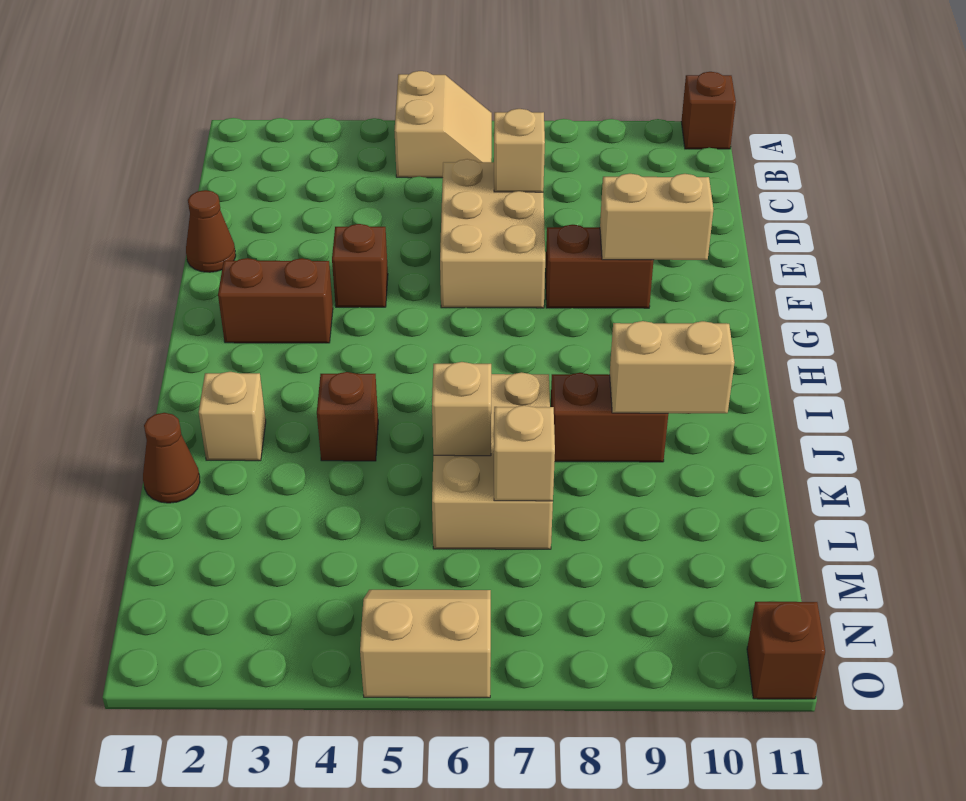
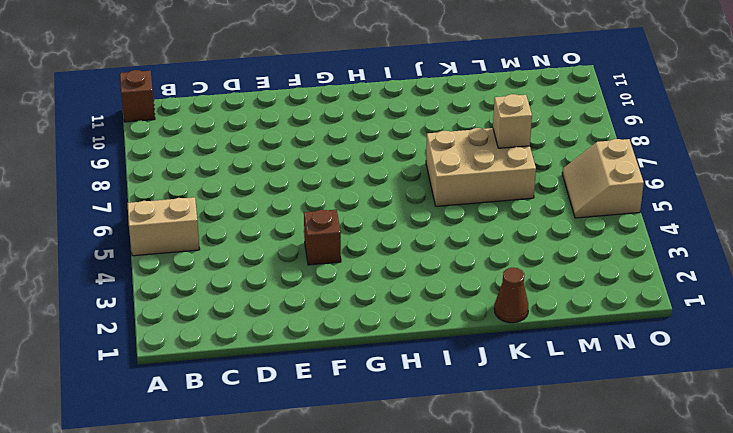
none -> tan brick D6:F7 level 1
none -> brown cone E1 level 1
none -> brown brick F8:F9 level 1

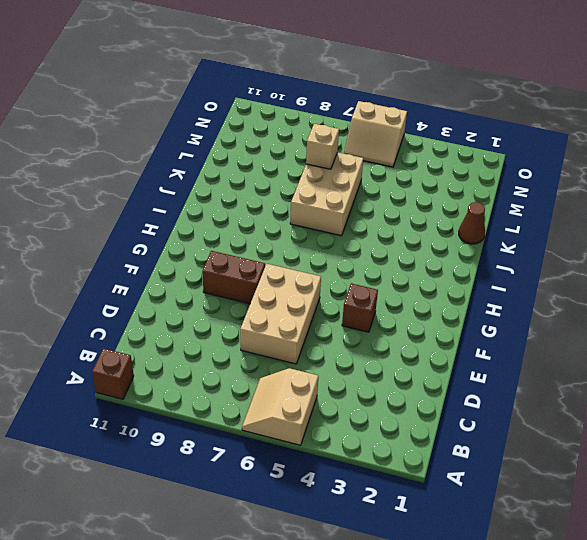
none -> brown cone E1 level 1
none -> brown brick G2:G3 level 1
none -> tan brick J2 level 1

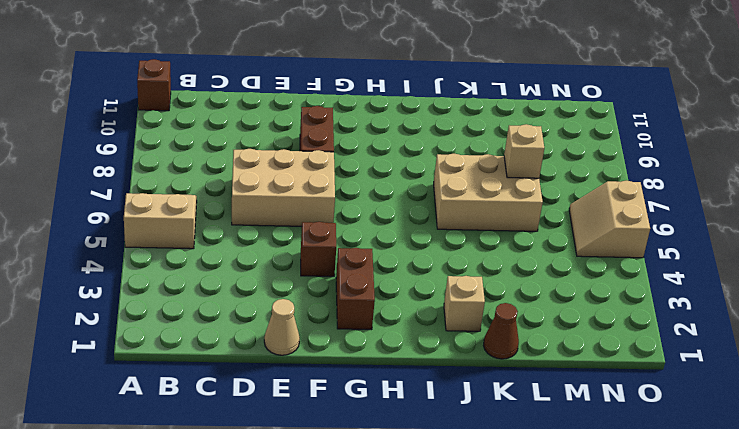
tan cone E1 level 1 -> brown cone E1 level 1
none -> brown brick J4 level 1
none -> brown brick J8:J9 level 1
none -> brown brick O11 level 1

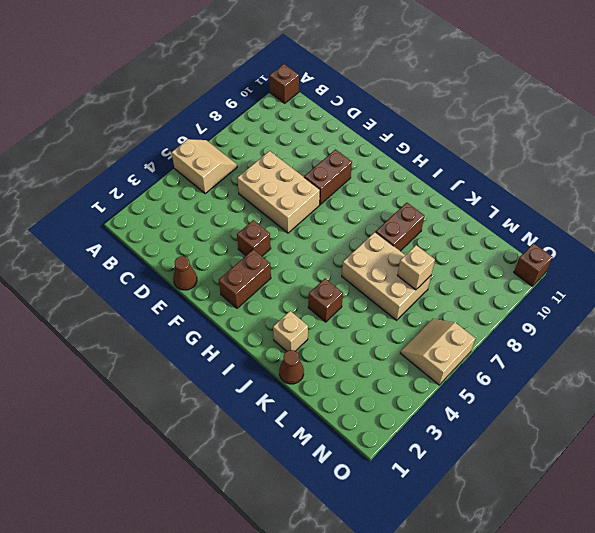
none -> tan brick D7 level 2
none -> tan brick F9:F10 level 2
none -> tan brick J9:J10 level 2

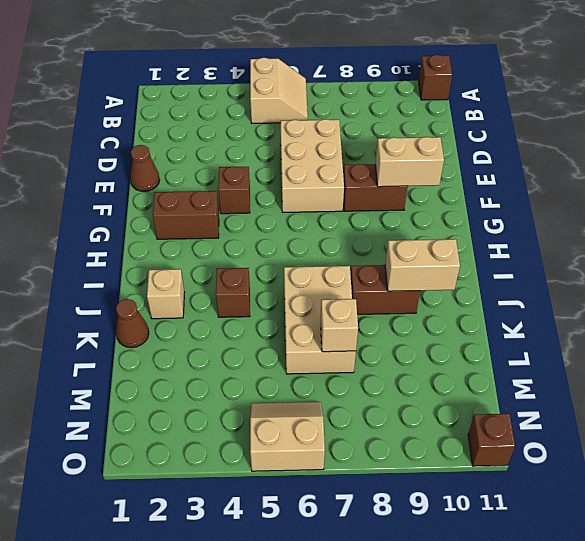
none -> tan brick D7 level 2
none -> tan brick K6 level 2

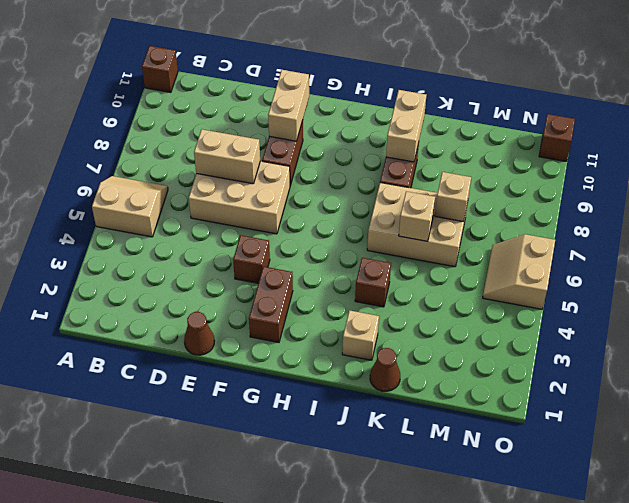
tan brick D7:E7 level 2 -> tan brick D7 level 2

